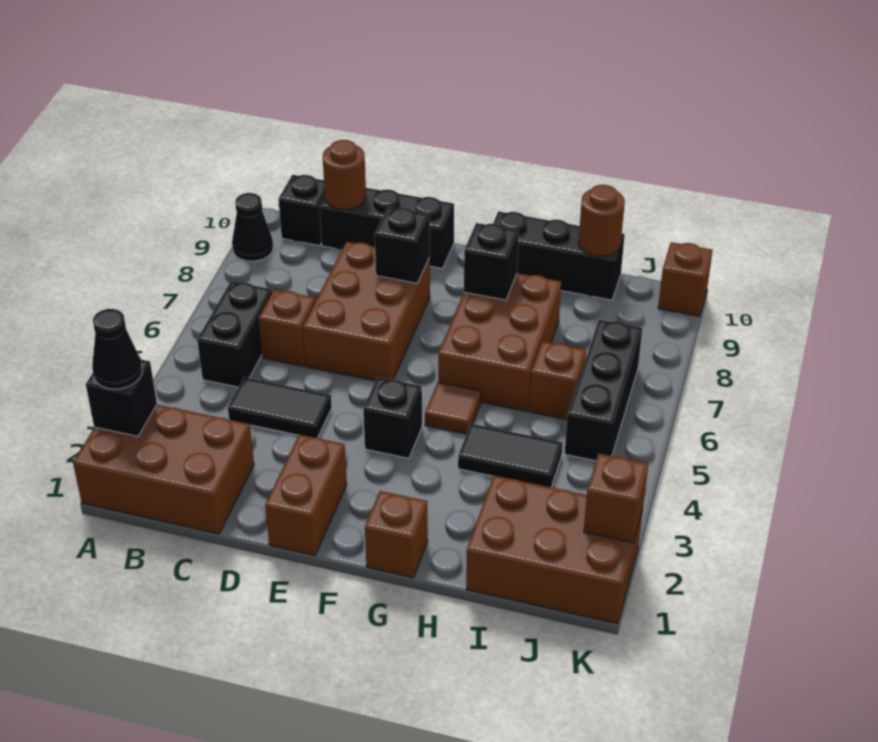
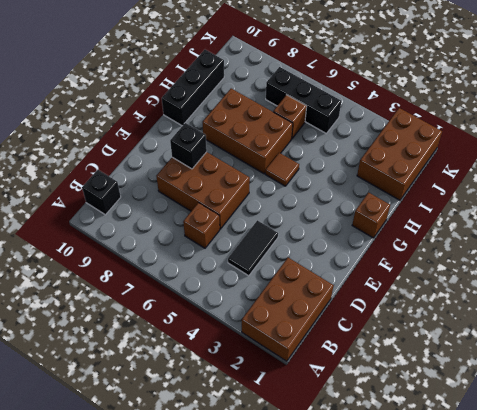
none -> black cone A9 level 1
none -> black brick B5:B6 level 1
none -> black brick C10:E10 level 1

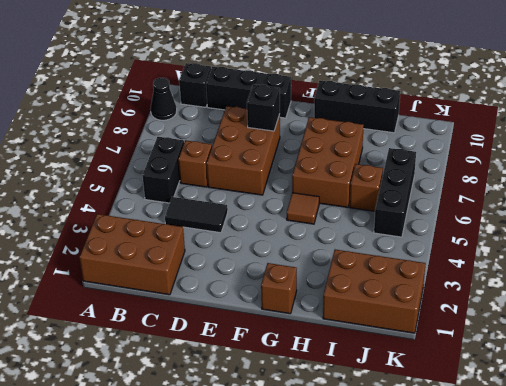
none -> brown brick E1:E2 level 1
none -> black brick F4 level 1
none -> black tile H4:I4 level 1

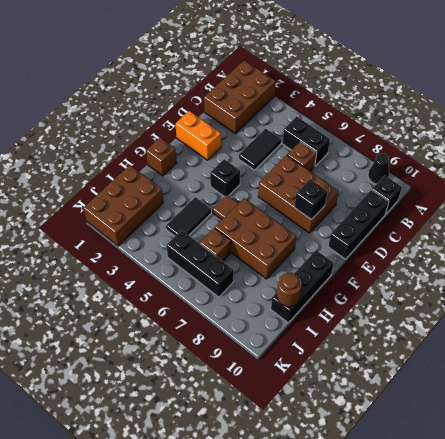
orange brick E1:E2 level 1 -> brown brick E1:E2 level 1
none -> brown brick K10 level 1
none -> black brick A2 level 2
none -> brown round brick C10 level 2

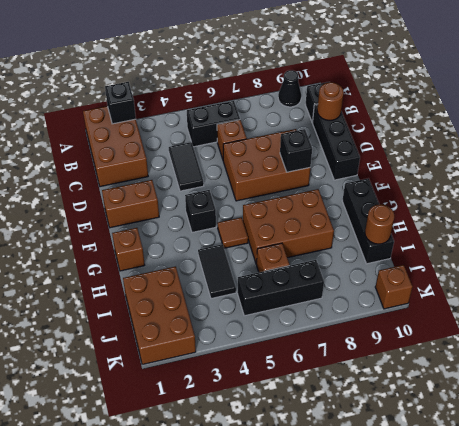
none -> black brick G8 level 2
none -> brown brick K2 level 2
none -> black cone A2 level 3

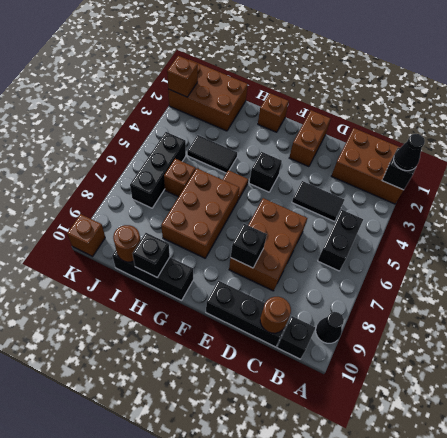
black brick H10 level 2 -> black brick G8 level 2
none -> brown brick C6 level 1

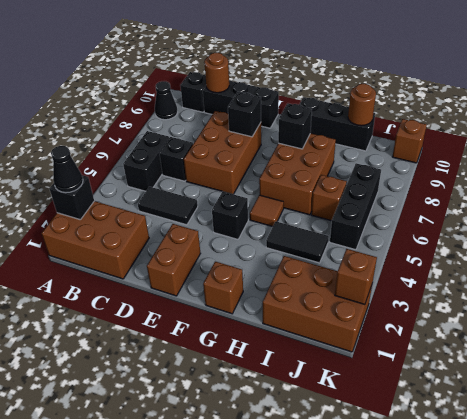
black brick C6 level 1 -> brown brick C6 level 1

